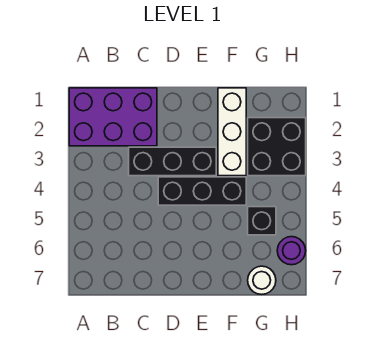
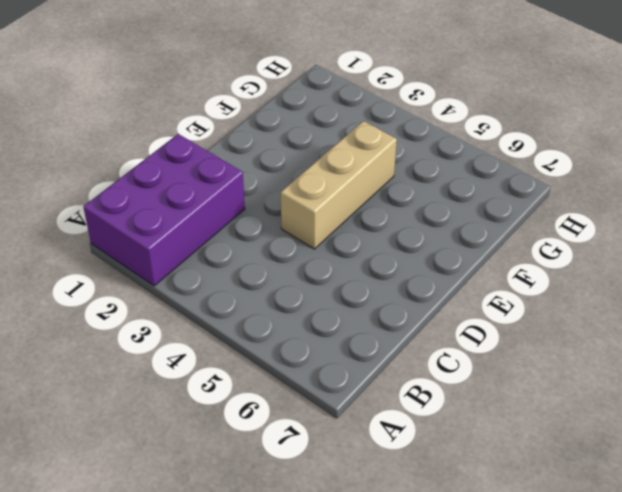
tan brick D4:F4 level 1 -> black brick D4:F4 level 1
none -> black brick C3:E3 level 1
none -> white brick F1:F3 level 1

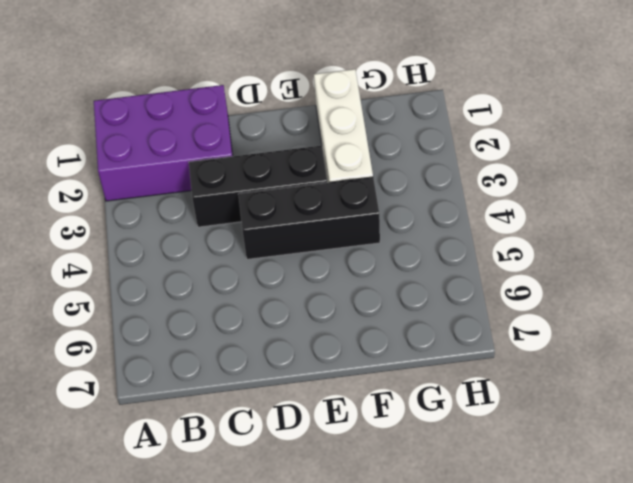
none -> black brick G2:H3 level 1
none -> black brick G5 level 1

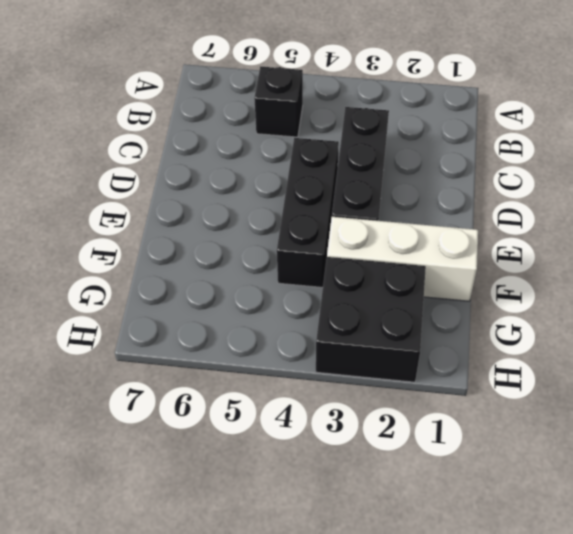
black brick B5 level 1 -> black brick G5 level 1
none -> purple brick A1:C2 level 1
none -> white round brick G7 level 1

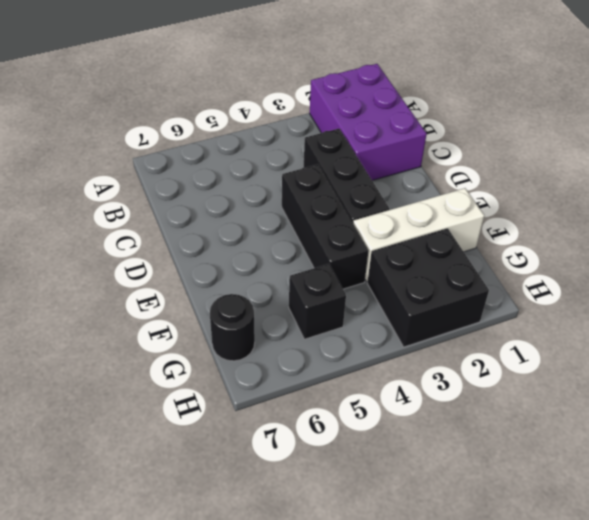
black round brick G7 level 1 -> white round brick G7 level 1
none -> purple round brick H6 level 1

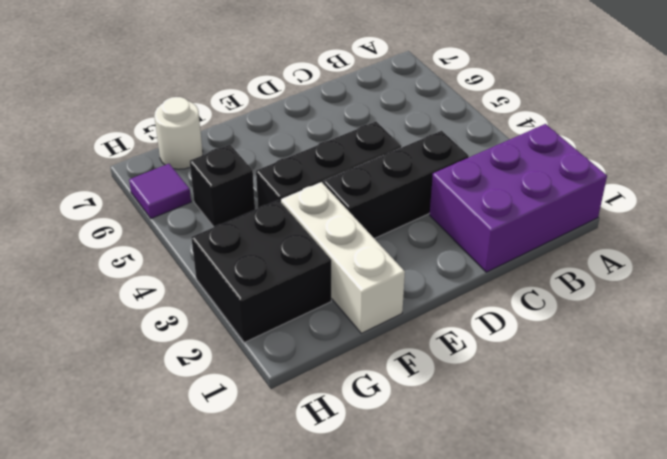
purple tile H6 level 1 -> purple round brick H6 level 1

